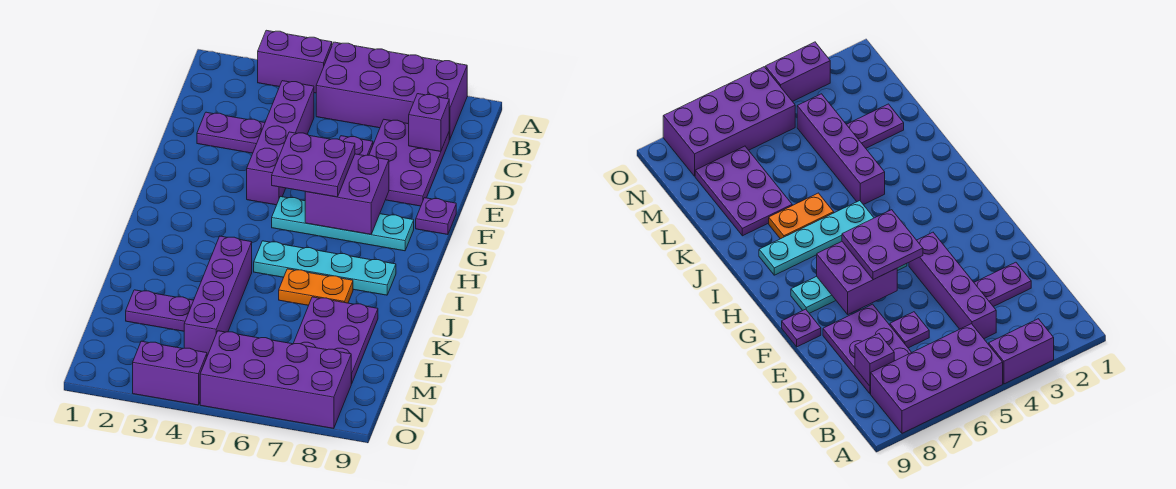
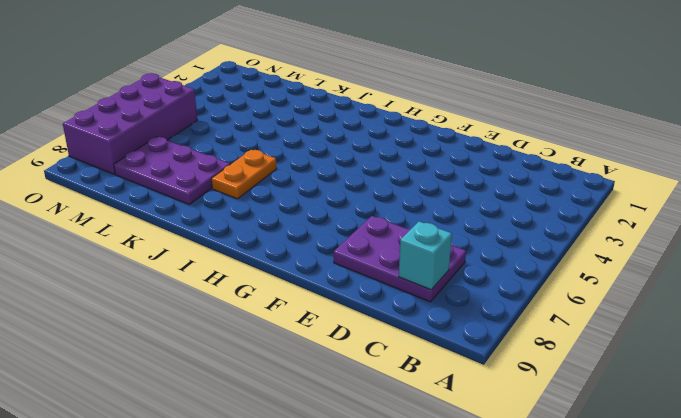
cyan brick C8 level 2 -> purple brick C8 level 2
none -> purple brick A3:A4 level 1
none -> purple brick A5:B8 level 1
none -> purple brick C4:F4 level 1

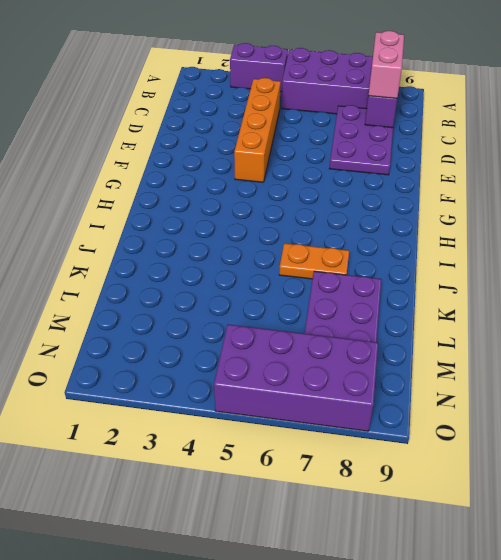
pink brick B8:C8 level 3 -> none
orange brick C4:F4 level 1 -> purple brick C4:F4 level 1
none -> purple plate D2:D3 level 1
none -> purple plate D6 level 1
none -> purple plate F9 level 1

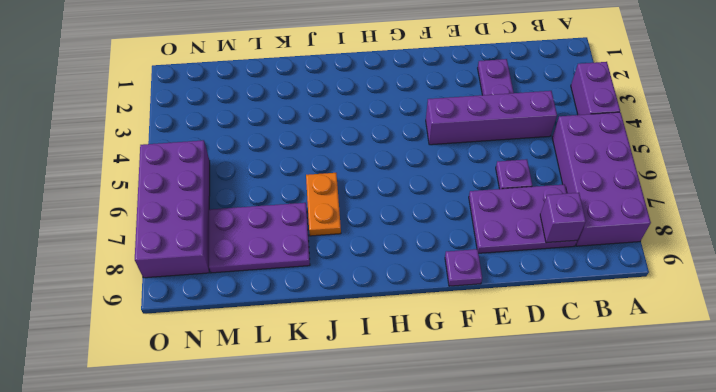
none -> cyan plate G5:G8 level 1
none -> cyan plate I5:I8 level 1
none -> purple brick J4:M4 level 1

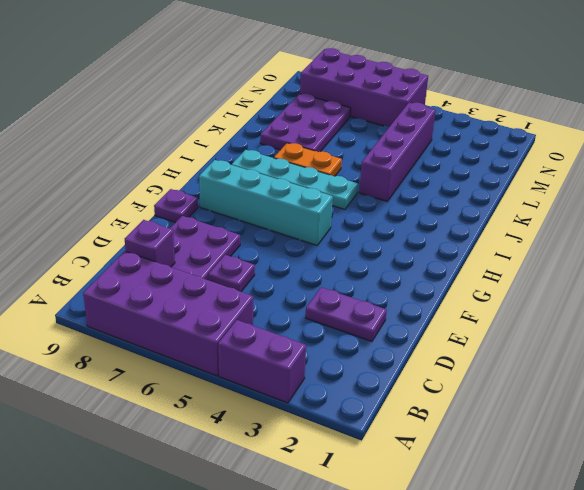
cyan brick G5:G8 level 1 -> cyan plate G5:G8 level 1
none -> purple brick C4:F4 level 1
none -> purple plate L2:L3 level 1
none -> purple brick O3:O4 level 1

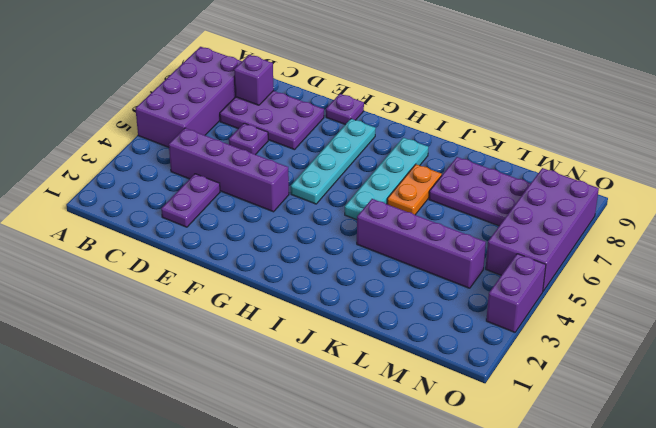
none -> purple brick A3:A4 level 1
none -> purple plate L2:L3 level 1
none -> purple brick F6:G7 level 2

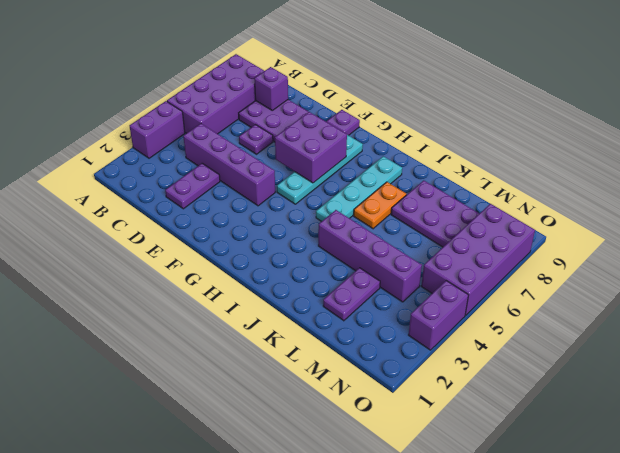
none -> purple plate F5:G6 level 3

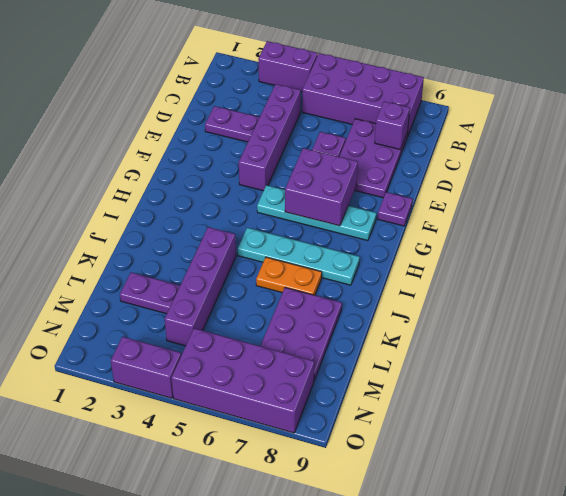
none -> purple plate F5:G6 level 3

